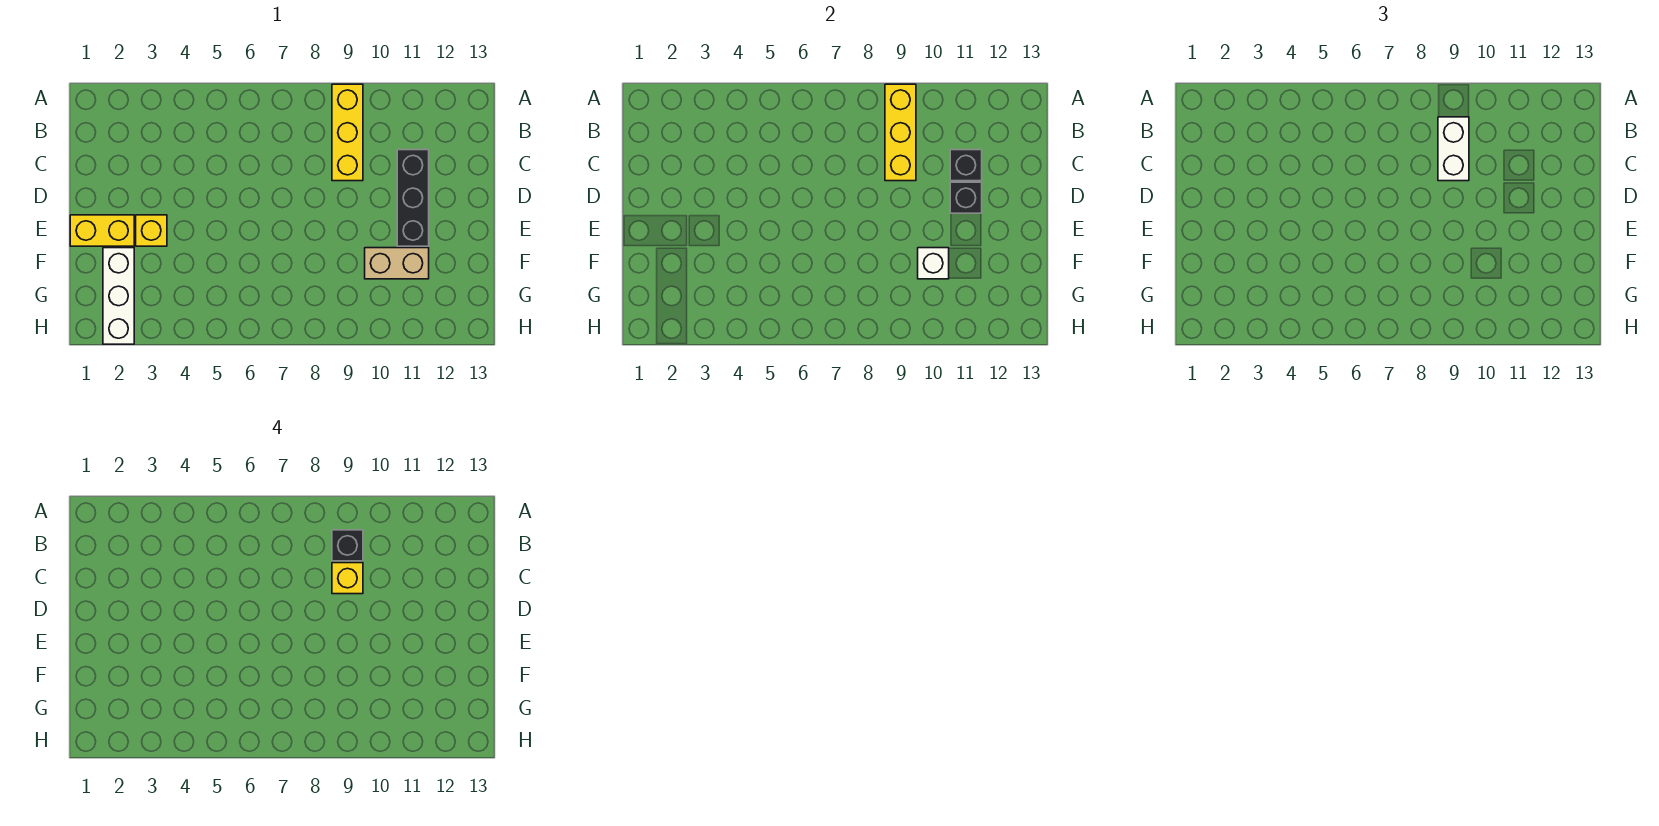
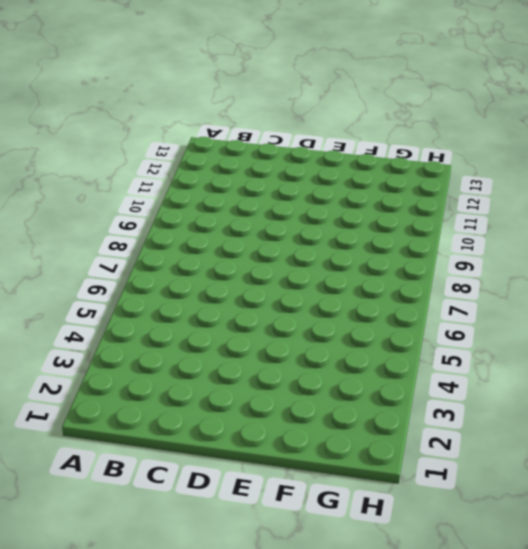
none -> yellow brick A9:C9 level 1
none -> black brick C11:E11 level 1
none -> yellow brick E1:E2 level 1

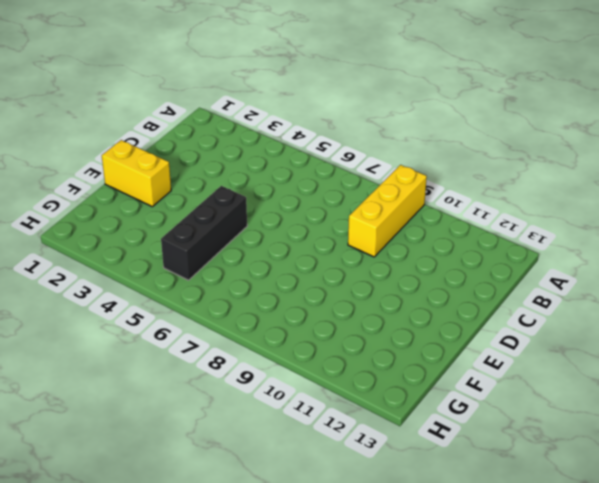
black brick E5:G5 level 1 -> black brick C11:E11 level 1
none -> yellow brick E3 level 1
none -> white brick F2:H2 level 1
none -> tan brick F10:F11 level 1

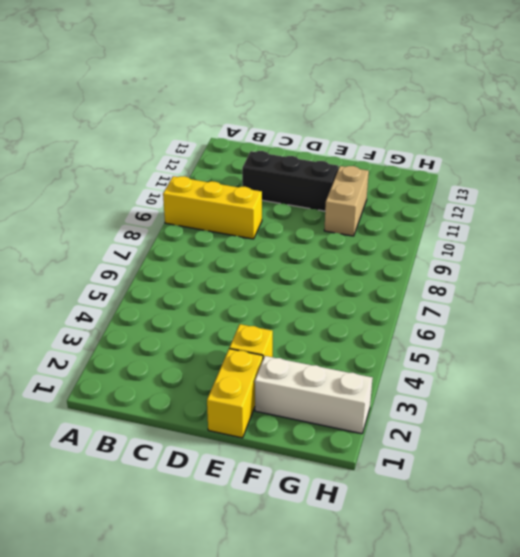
none -> yellow brick A9:C9 level 2
none -> black brick C11 level 2
none -> black brick D11 level 2

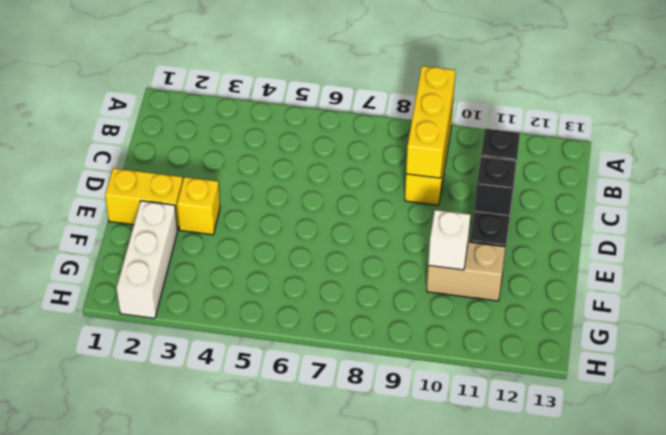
none -> white brick B9:C9 level 3
none -> black brick B9 level 4
none -> yellow brick C9 level 4

